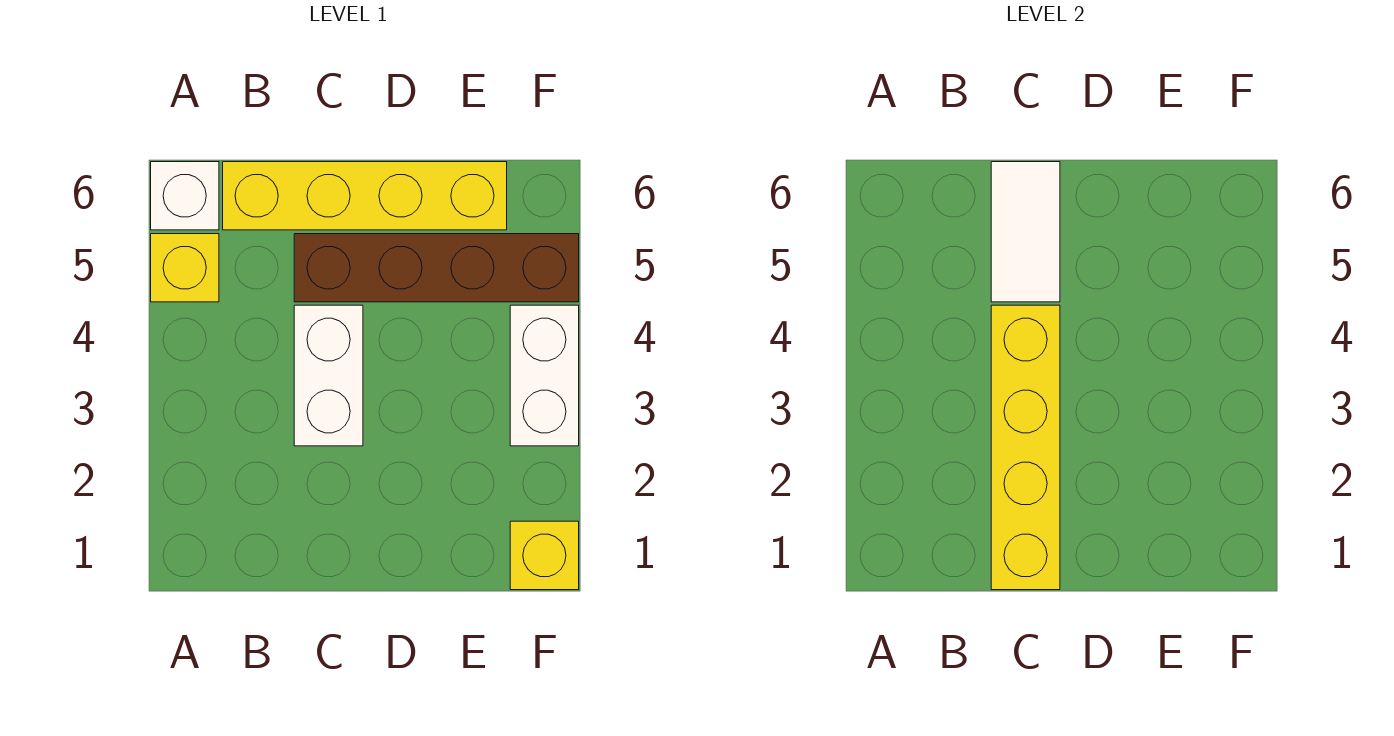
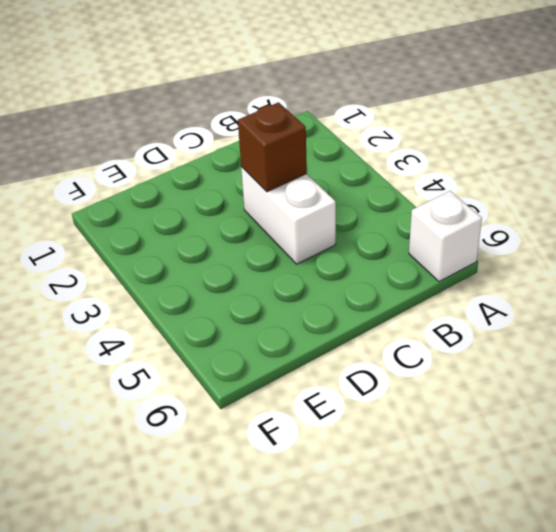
brown brick C3 level 2 -> yellow brick C1:C4 level 2
none -> yellow brick A5 level 1
none -> yellow brick B6:E6 level 1

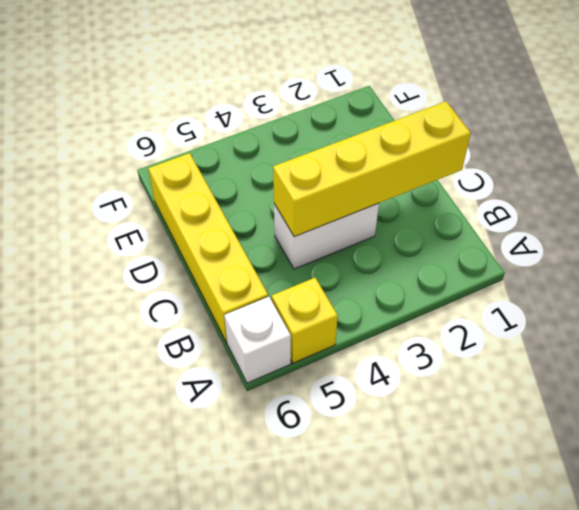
none -> brown brick C5:F5 level 1
none -> yellow brick F1 level 1

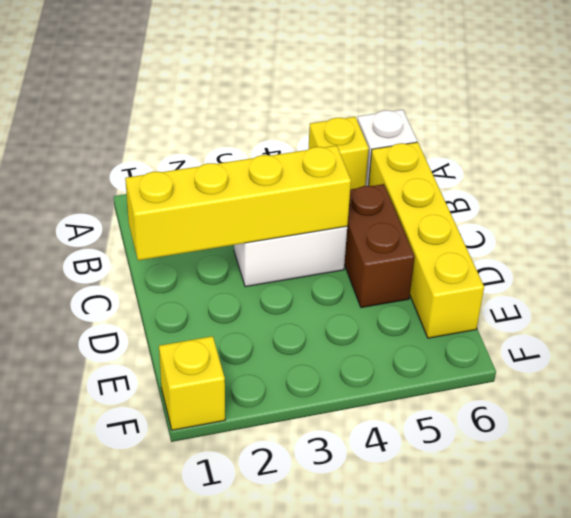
brown brick C5:D5 level 1 -> brown brick C5:F5 level 1
none -> white brick F3:F4 level 1
none -> white tile C5:C6 level 2

